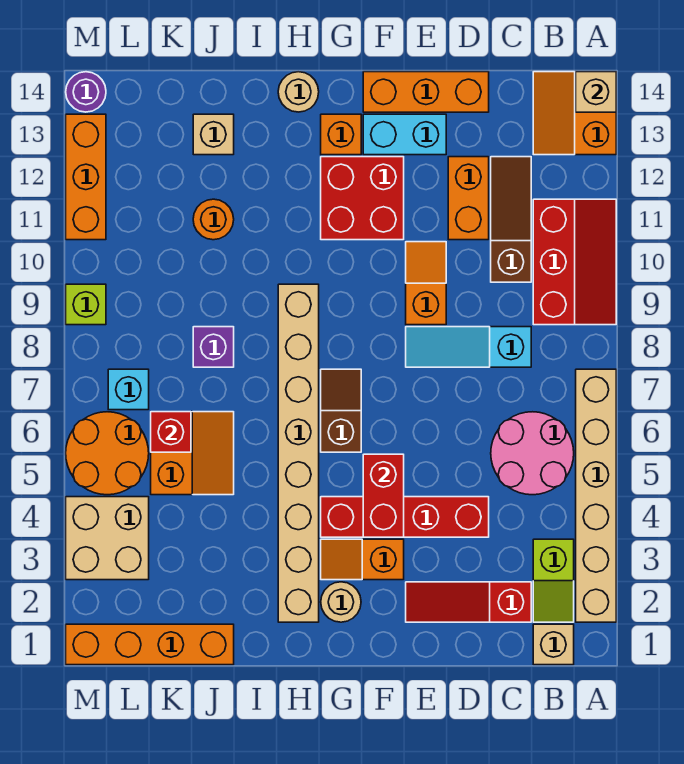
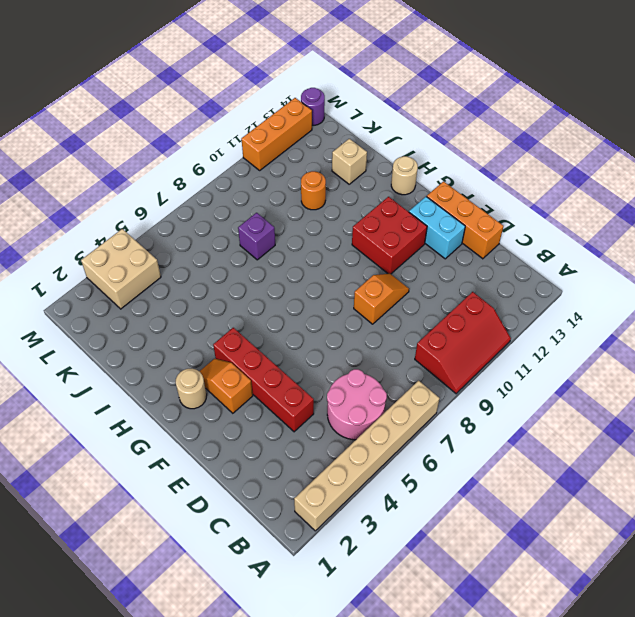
none -> orange slope A13:B14 level 1 top A
none -> tan brick B1 level 1
none -> lime slope B2:B3 level 1 top 3
none -> red slope C2:E2 level 1 top C

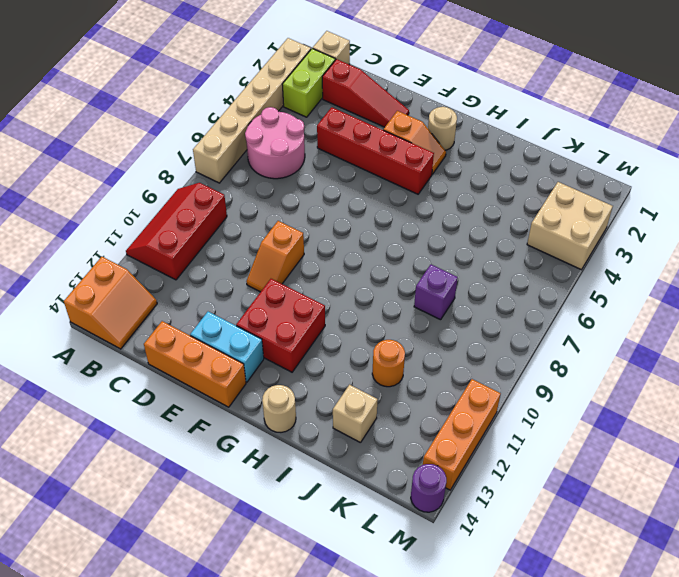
lime brick B2:B3 level 1 -> lime slope B2:B3 level 1 top 3
none -> cyan slope C8:E8 level 1 top C
none -> brown slope C10:C12 level 1 top 10
none -> orange brick D11:D12 level 1
none -> brown slope G6:G7 level 1 top 6

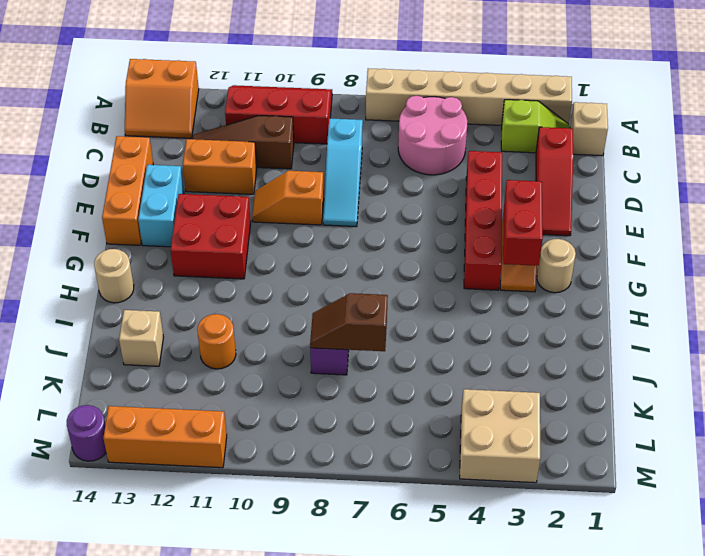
red brick F3:G3 level 2 -> red brick F4:F5 level 2
brown slope J7:J8 level 2 top 7 -> brown slope G6:G7 level 1 top 6
none -> orange brick G13 level 1
none -> tan brick H2:H9 level 1
none -> orange brick J1:M1 level 1
none -> orange slope J5:K6 level 1 top K

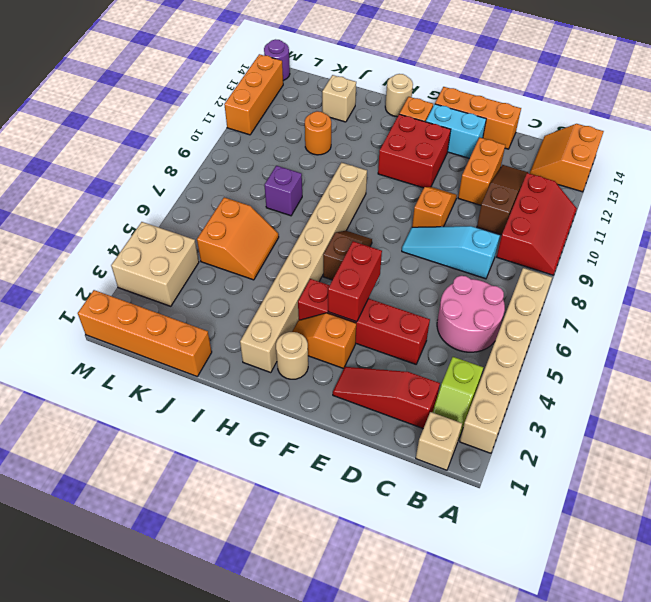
none -> orange round brick L5:M6 level 1
none -> cyan brick L7 level 1
none -> lime brick M9 level 1
none -> tan brick A14 level 2

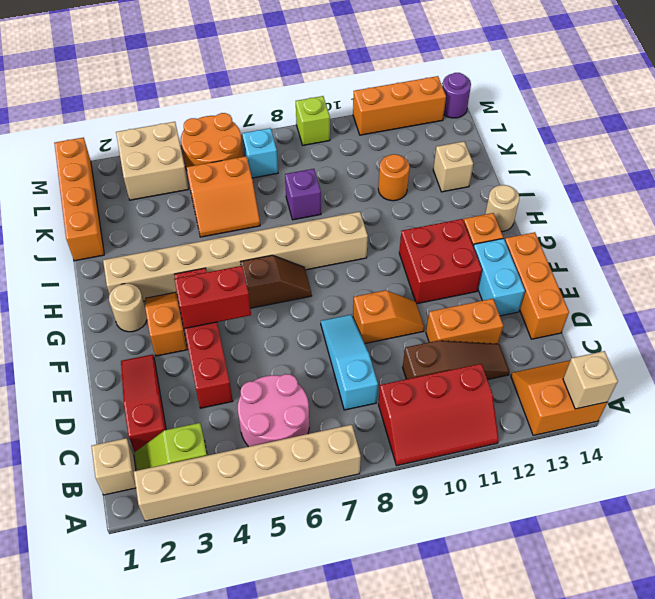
none -> red brick K6 level 2

